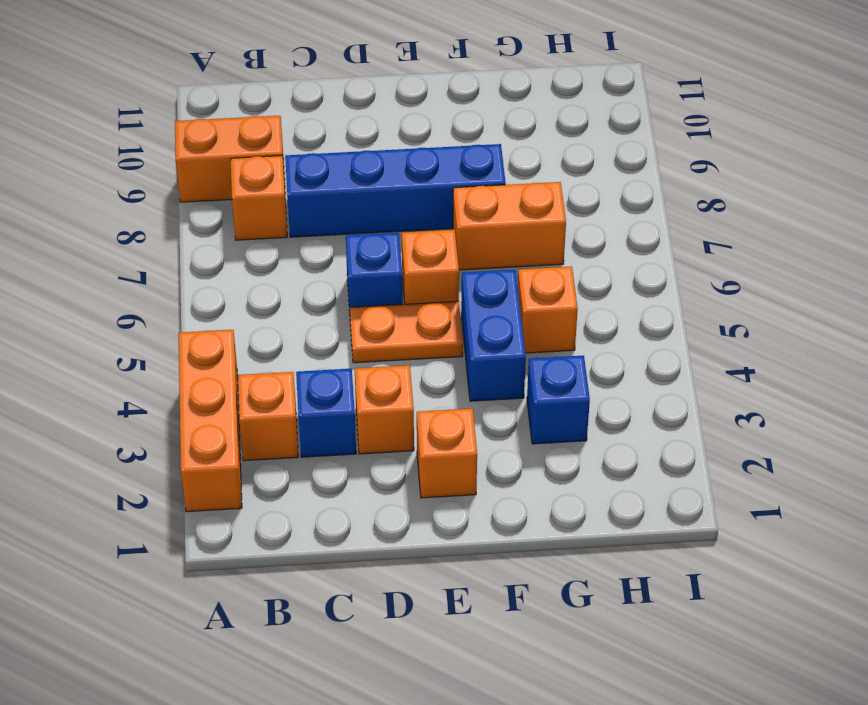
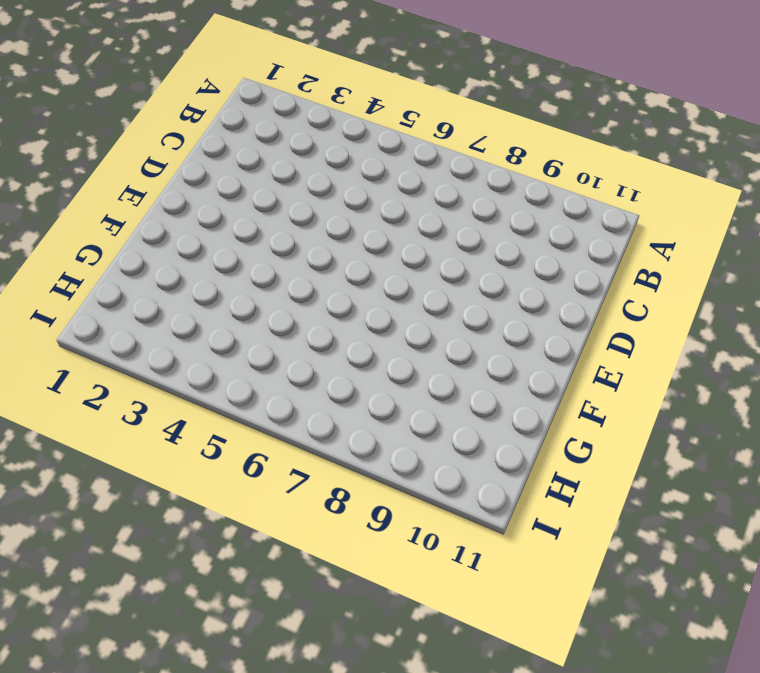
none -> orange brick A2:A4 level 1
none -> orange brick A9:B9 level 1
none -> orange brick B3 level 1

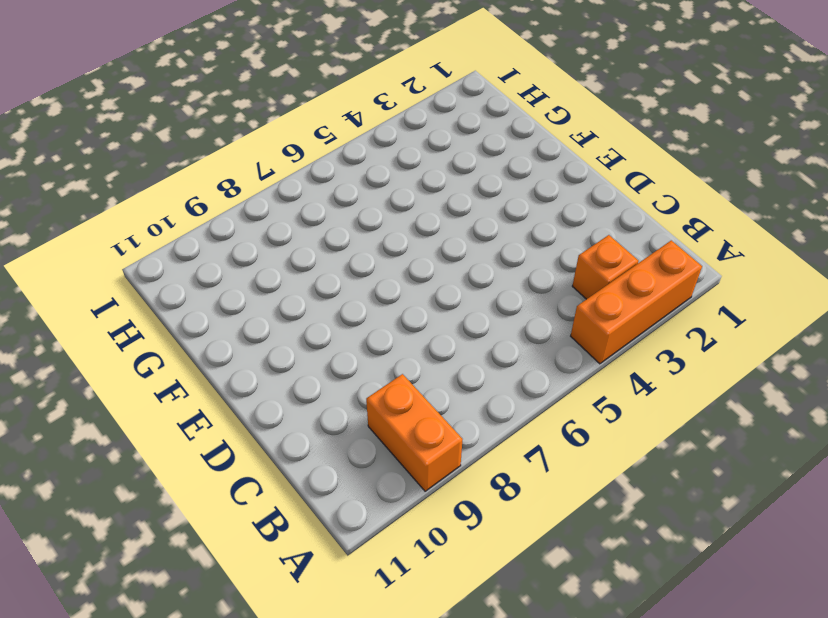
none -> orange brick B8 level 1
none -> blue brick C3 level 1
none -> blue brick C8:F8 level 1

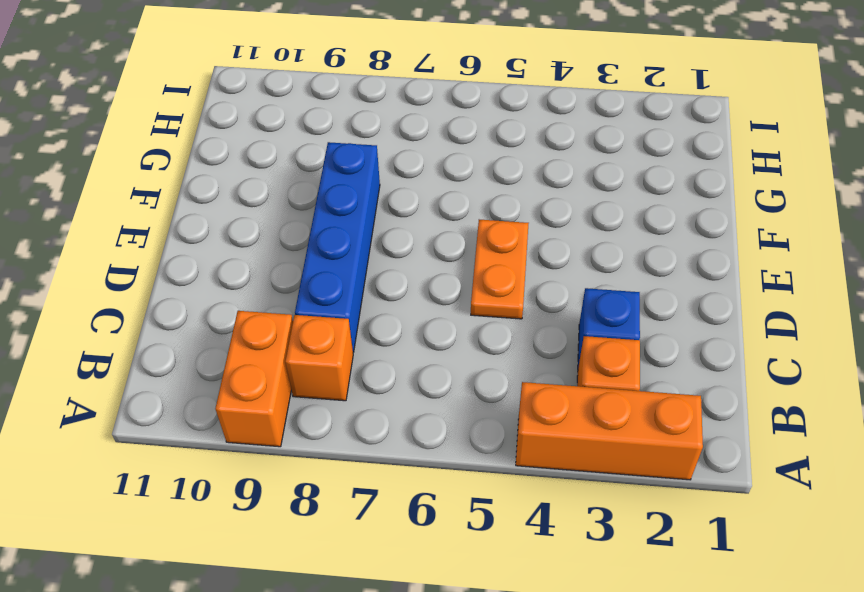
none -> orange brick D3 level 1
none -> blue brick D6 level 1
none -> orange brick E2 level 1

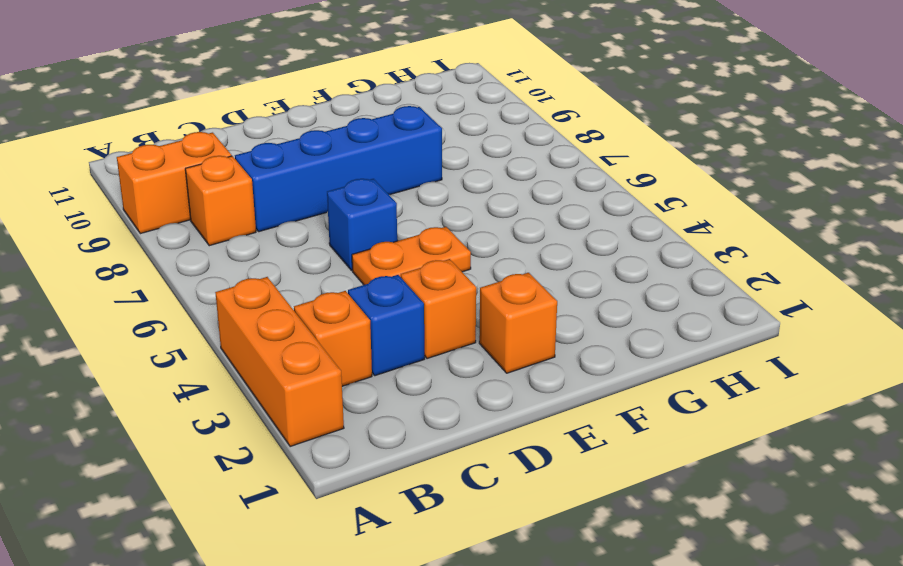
none -> orange brick E6 level 1
none -> blue brick F4:F5 level 1
none -> orange brick F7:G7 level 1

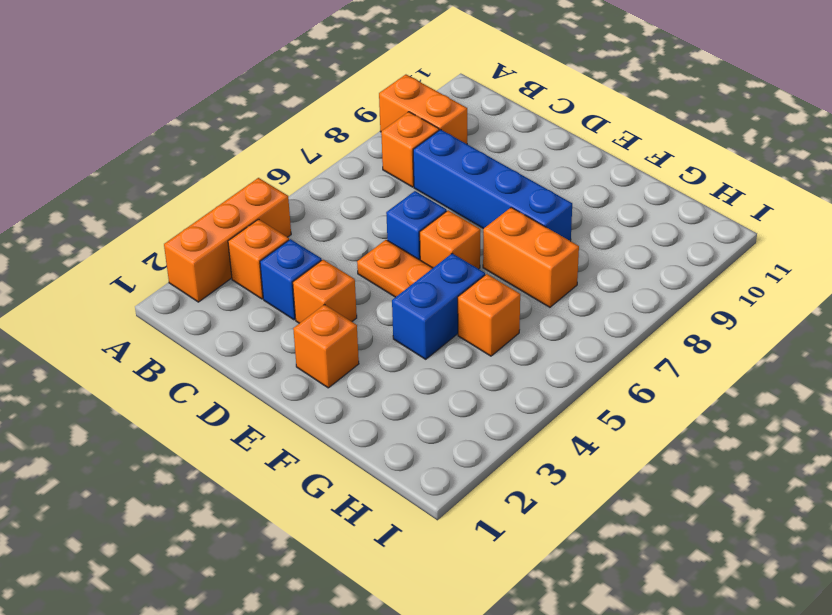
none -> blue brick G3 level 1

